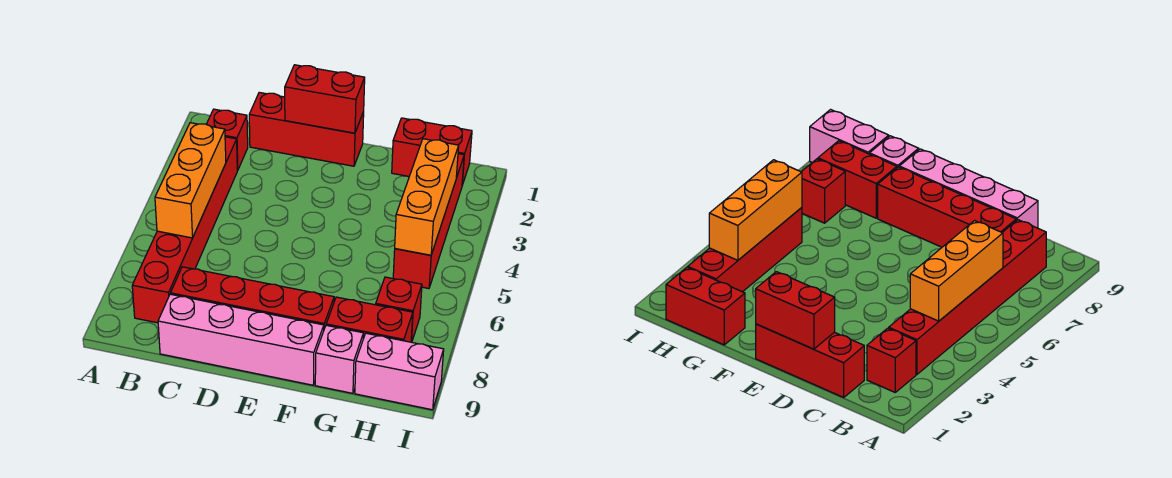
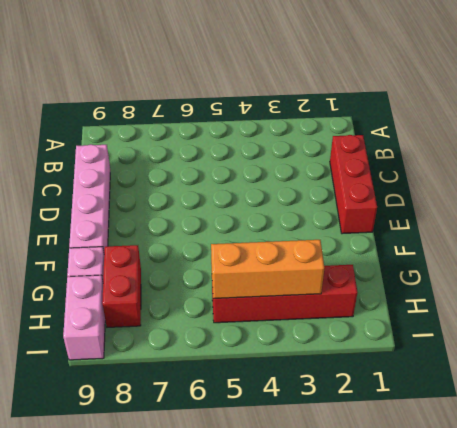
none -> red brick B2 level 1
none -> red brick B3:B8 level 1
none -> red brick C8:F8 level 1

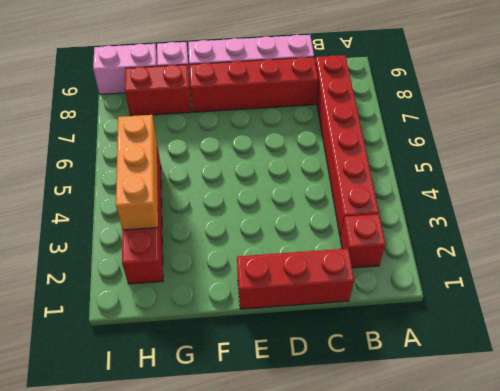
none -> red brick G1:H1 level 1
none -> red brick H7 level 1
none -> orange brick B4:B6 level 2

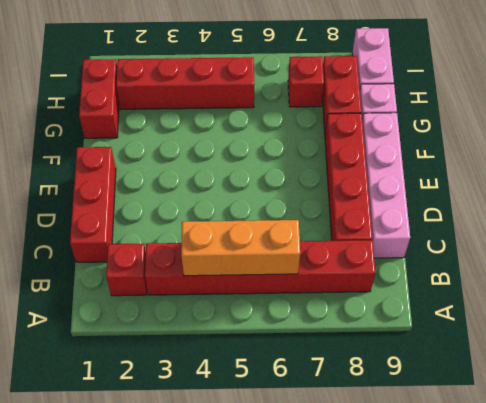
none -> red brick D1:E1 level 2
none -> orange brick H3:H5 level 2

